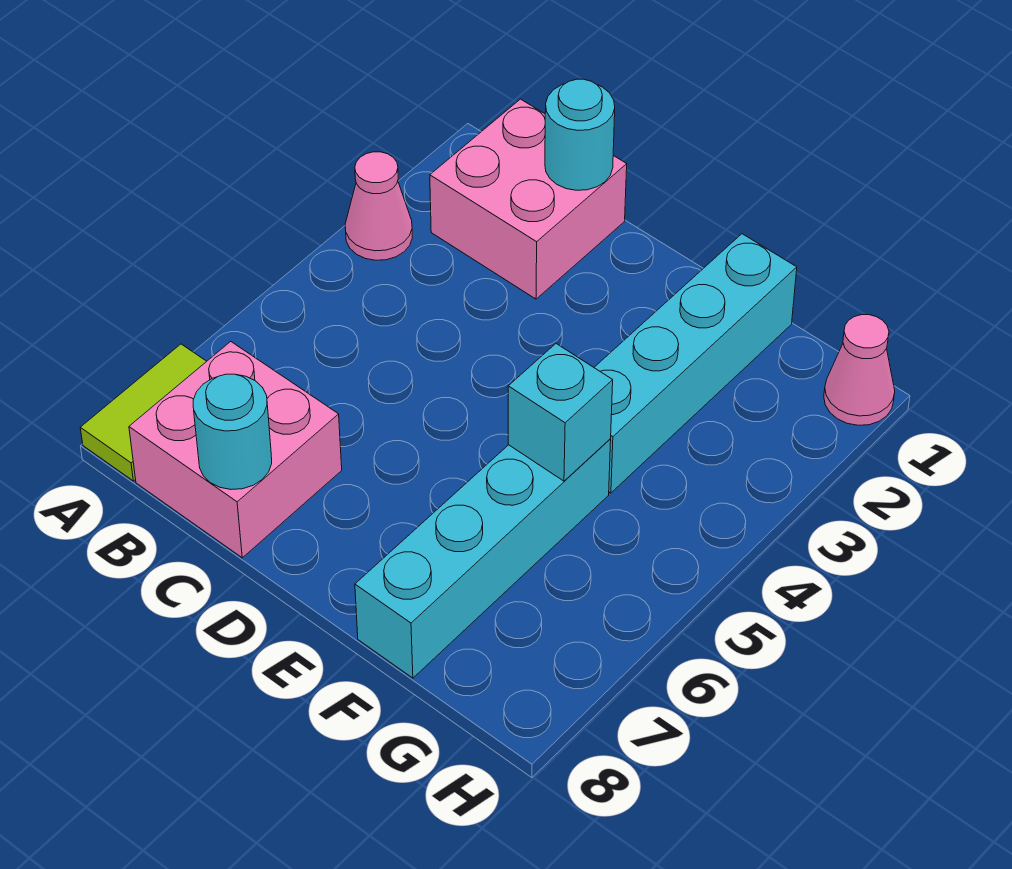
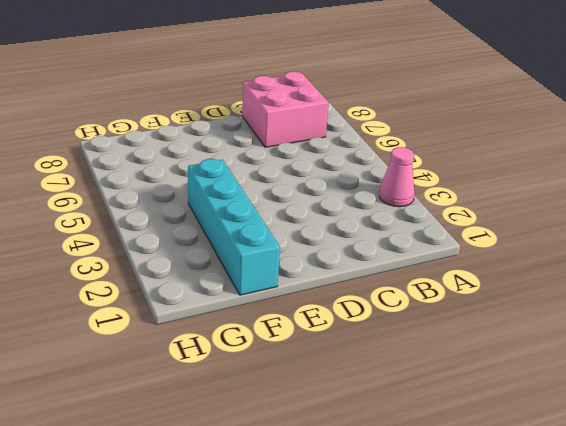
none -> lime tile A7:A8 level 1
none -> pink brick B1:C2 level 1

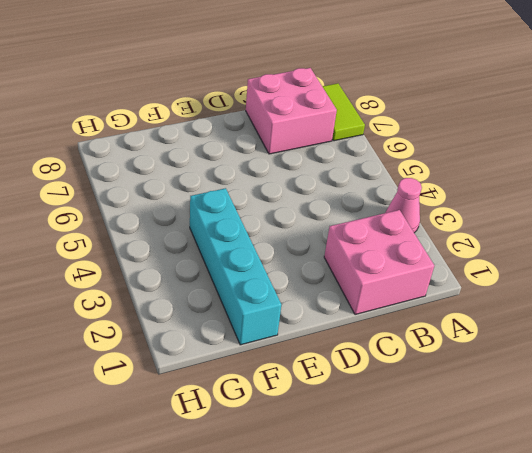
none -> cyan brick F5:F8 level 1
none -> pink cone H1 level 1

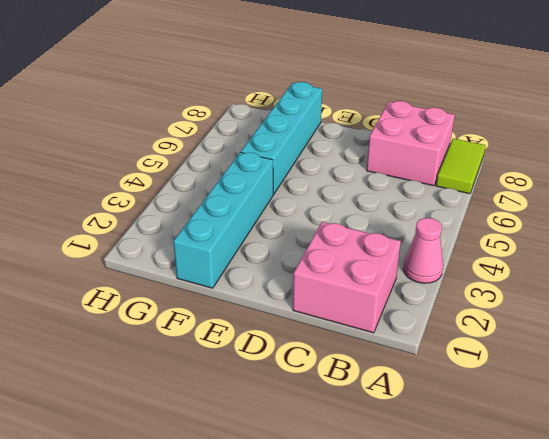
none -> pink cone H1 level 1
none -> cyan round brick C1 level 2

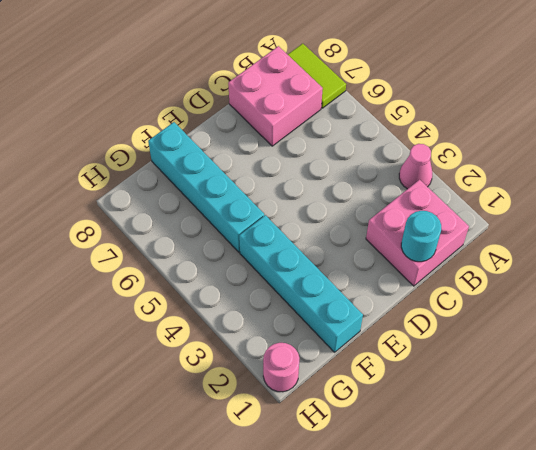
pink round brick H1 level 1 -> pink cone H1 level 1
none -> cyan round brick C8 level 2
none -> cyan brick F5 level 2

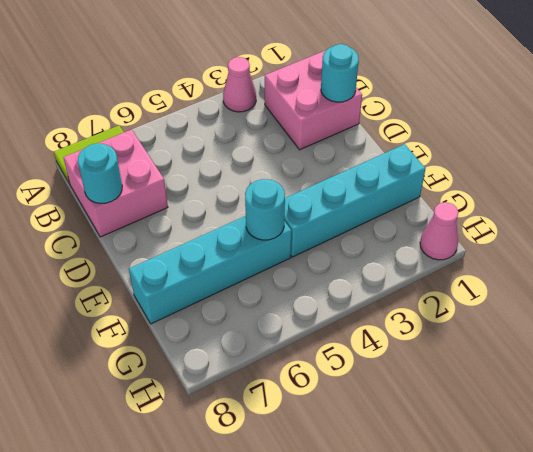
cyan round brick F5 level 2 -> cyan brick F5 level 2

